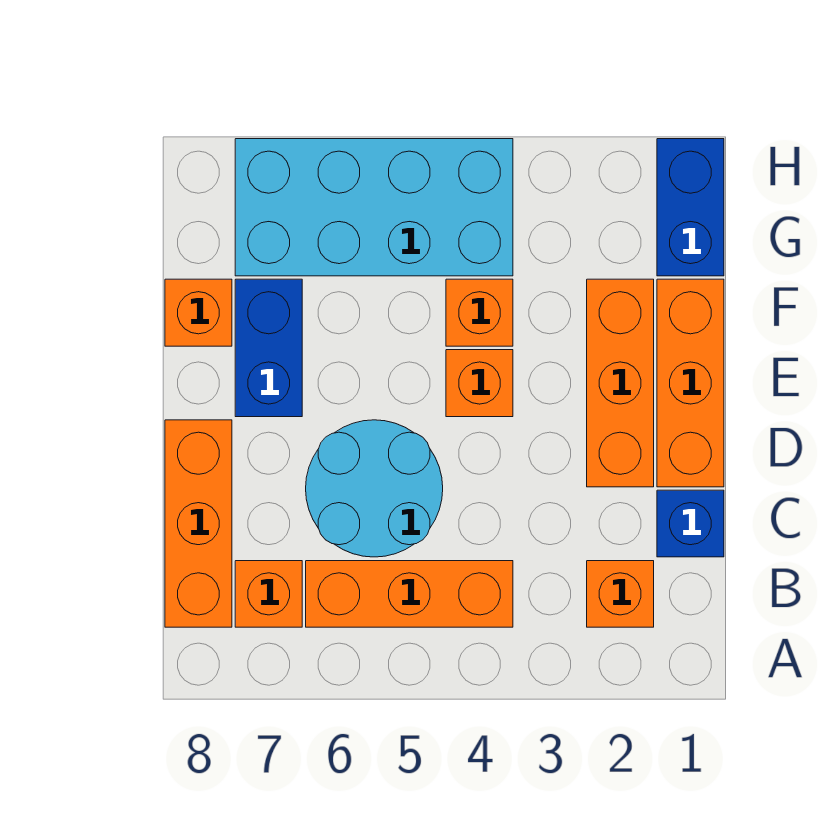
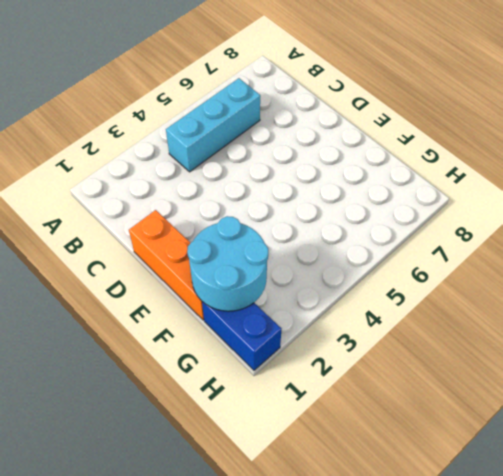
cyan brick B4:B6 level 1 -> orange brick B4:B6 level 1
cyan round brick F1:G2 level 2 -> cyan round brick C5:D6 level 1
none -> orange brick B2 level 1
none -> orange brick B7 level 1
none -> orange brick B8:D8 level 1

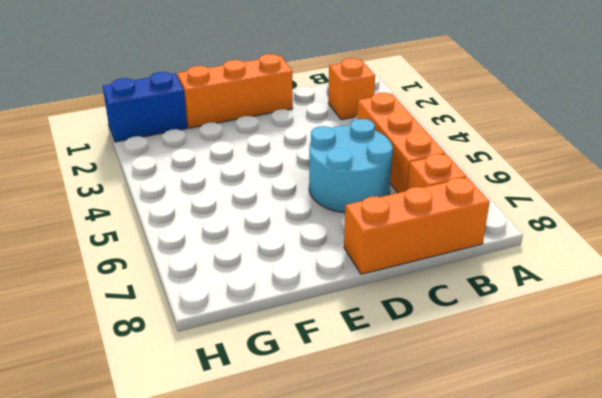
none -> blue brick C1 level 1
none -> orange brick D2:F2 level 1
none -> orange brick E4 level 1

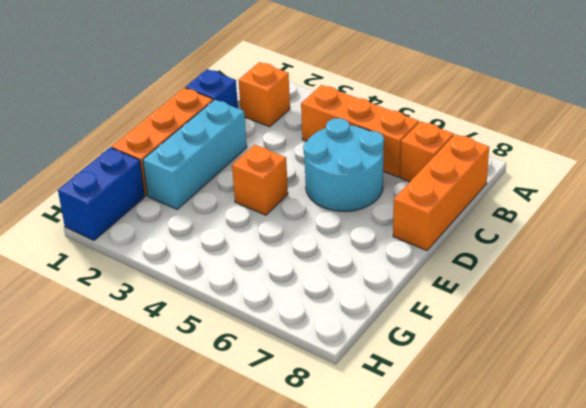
cyan brick D2:F2 level 1 -> orange brick D2:F2 level 1
none -> blue brick E7:F7 level 1
none -> orange brick F4 level 1
none -> orange brick F8 level 1

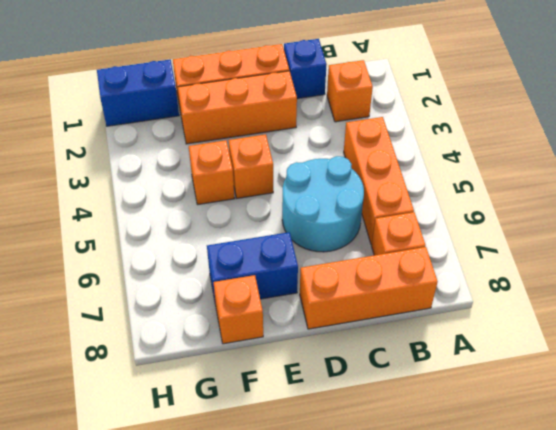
none -> cyan brick G4:H7 level 1

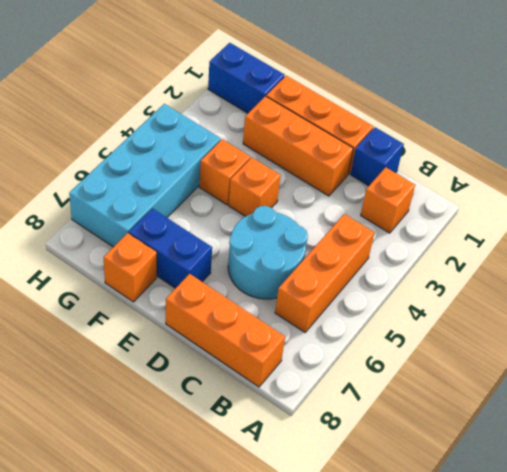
none -> orange brick B7 level 1

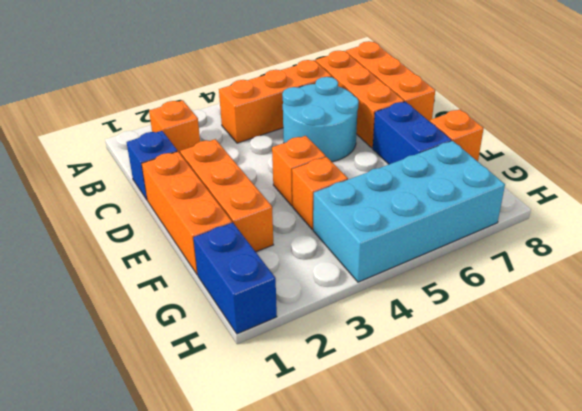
orange brick B7:D7 level 1 -> orange brick B7 level 1

